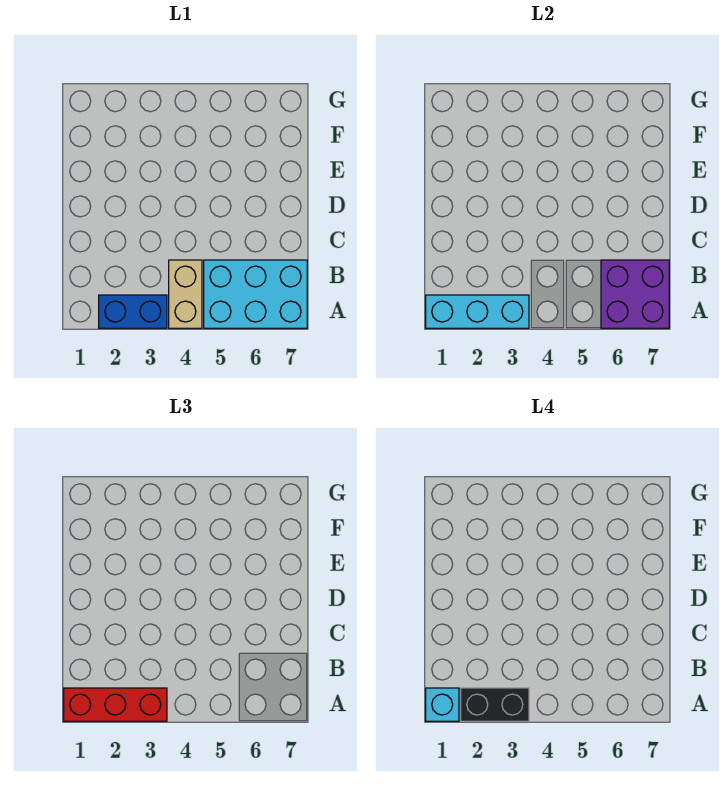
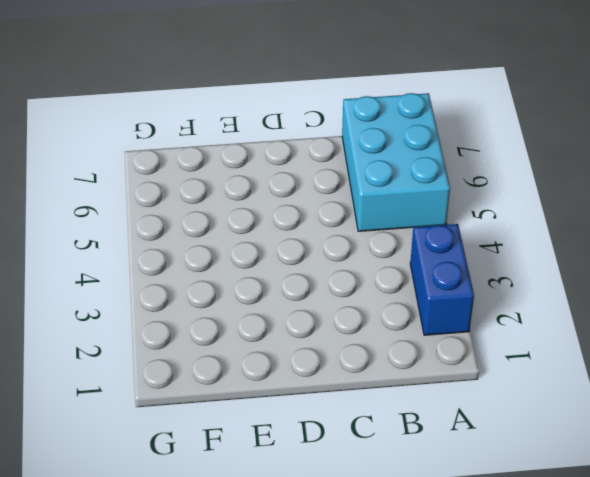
none -> tan brick A4:B4 level 1
none -> cyan brick A1:A3 level 2

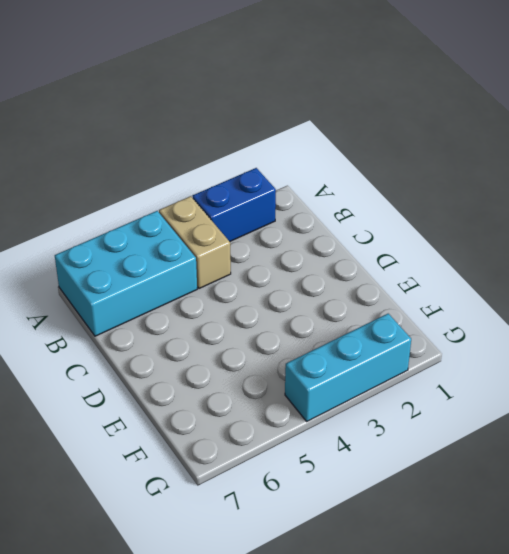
cyan brick G2:G4 level 1 -> cyan brick A1:A3 level 2
none -> purple brick A6:B7 level 2
none -> red brick A1:A3 level 3

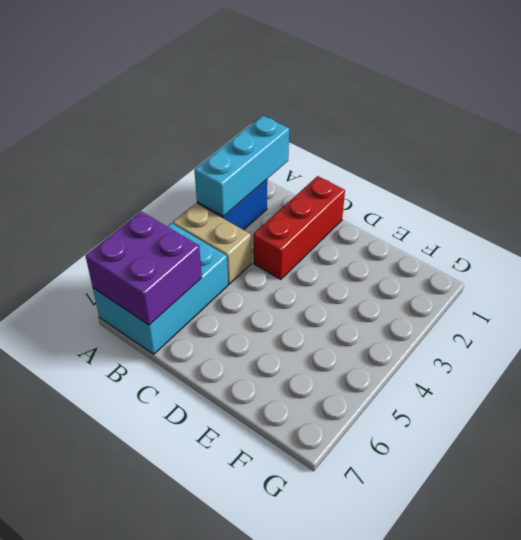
red brick C1:C3 level 1 -> red brick A1:A3 level 3
none -> cyan brick A1 level 4
none -> black brick A2:A3 level 4

